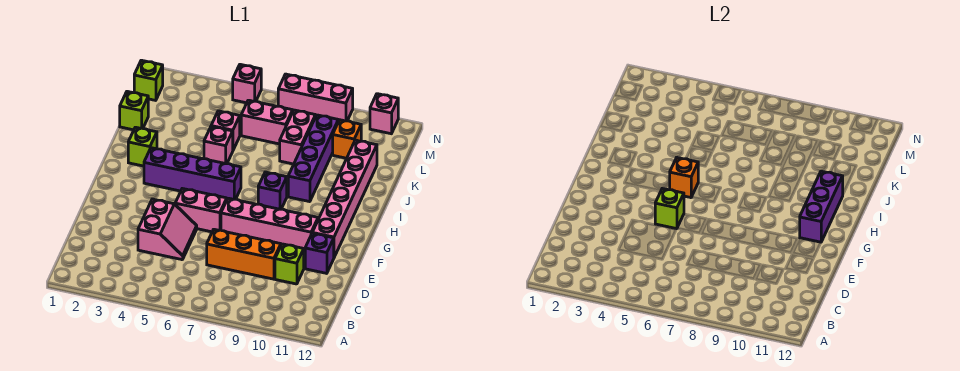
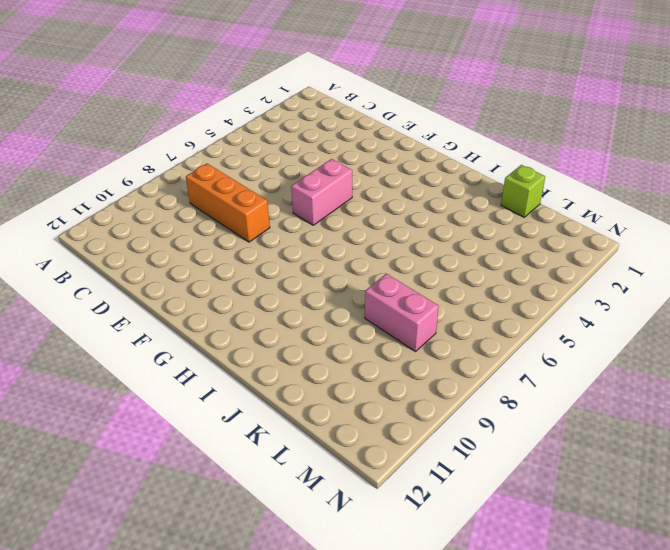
orange brick C8:E8 level 1 -> orange brick D7:D9 level 1
none -> pink slope D4:E5 level 1 top 4
none -> lime brick D10 level 1
none -> purple brick E11 level 1

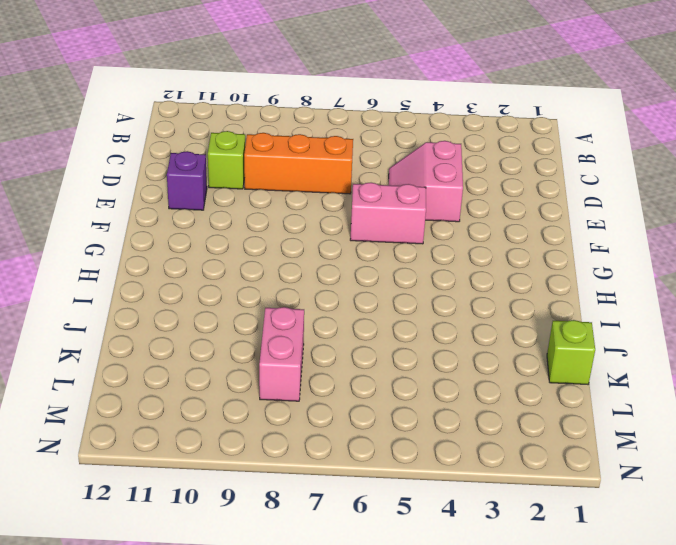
none -> pink brick F7:F10 level 1
none -> pink brick F11:K11 level 1
none -> purple brick H3:H6 level 1

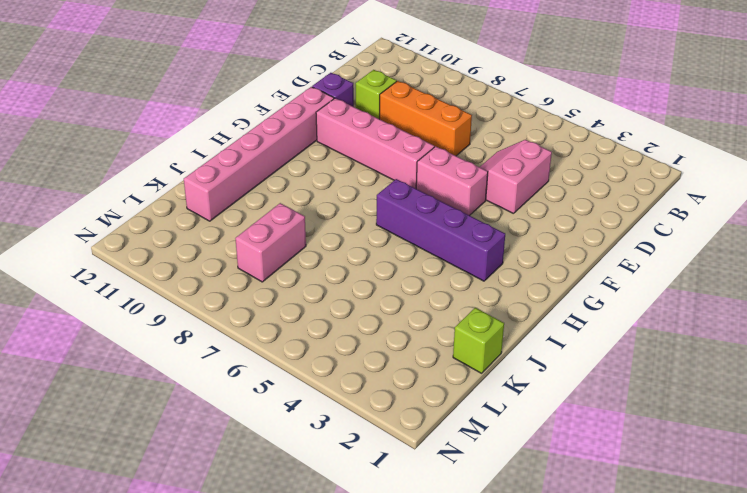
none -> purple brick H8 level 1
none -> lime brick I2 level 1
none -> purple brick I9:L9 level 1

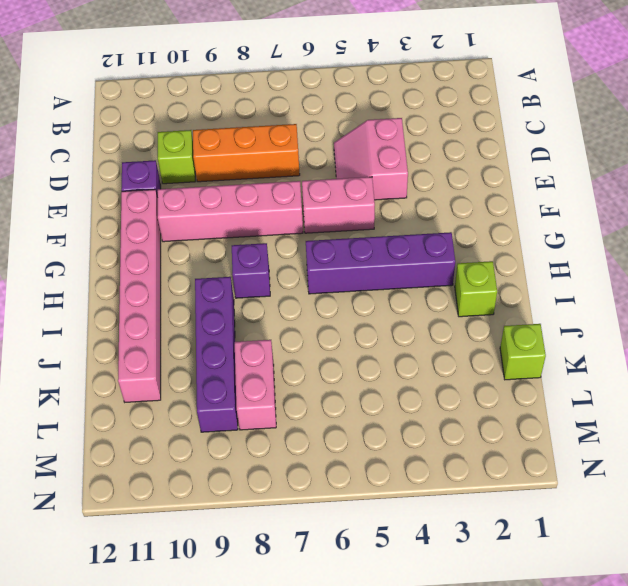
none -> pink brick J5 level 1
none -> pink brick K5 level 1
none -> pink brick L6:L7 level 1

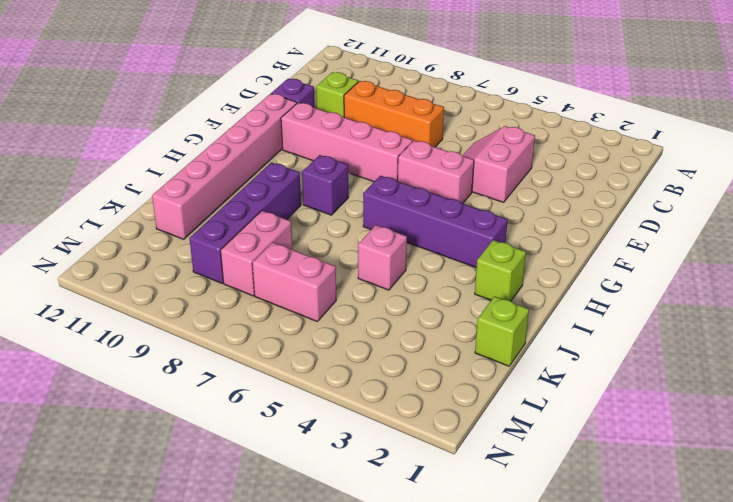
none -> pink brick K5 level 1
none -> orange brick L10 level 1
none -> lime brick M1 level 1

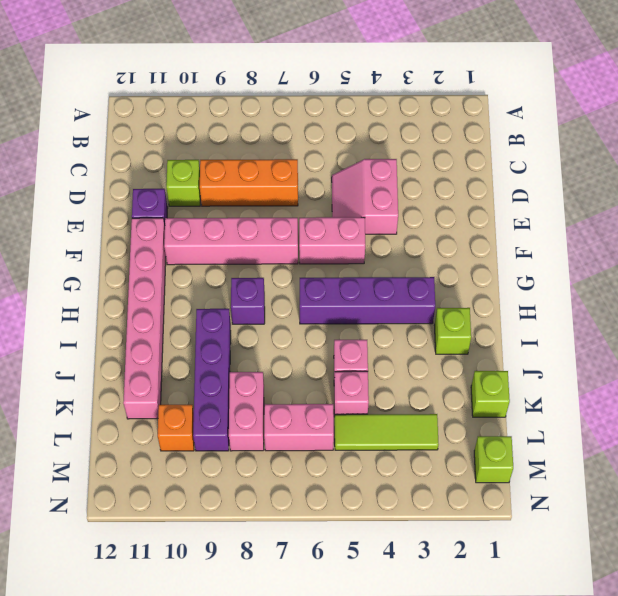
lime tile L3:L5 level 1 -> none
none -> pink brick N5 level 1
none -> pink brick N7:N9 level 1
none -> pink brick N11 level 1

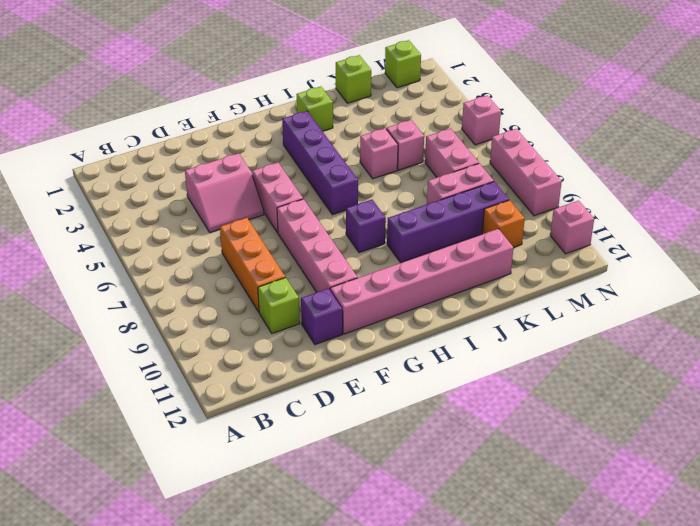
none -> lime brick F5 level 2
none -> purple brick G11:I11 level 2
none -> orange brick H5 level 2

